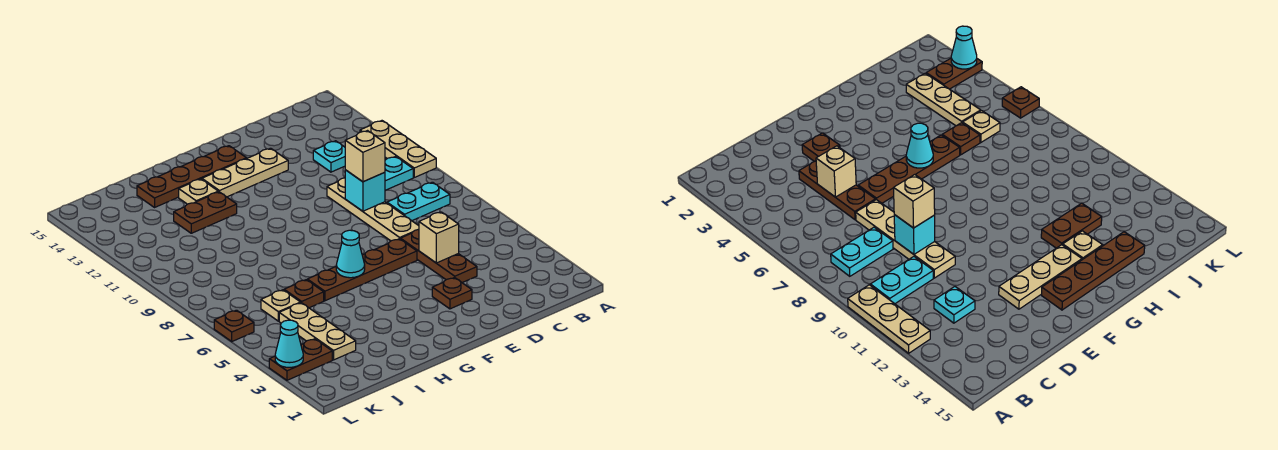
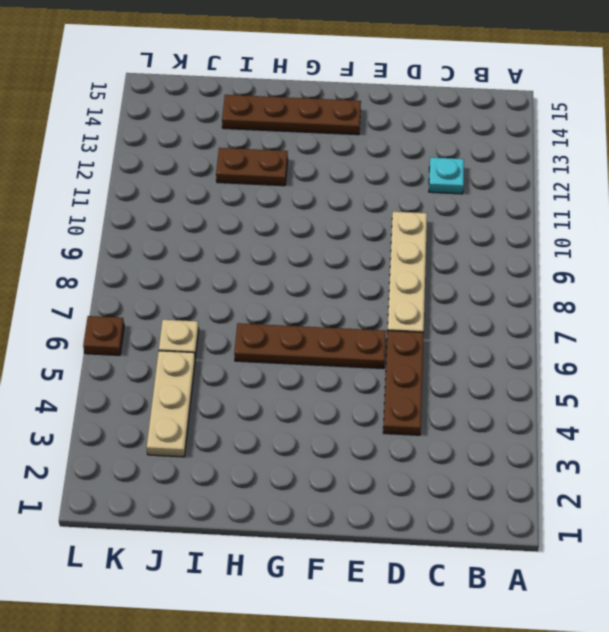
none -> tan plate A10:A12 level 1
none -> cyan plate B8:C8 level 1
none -> cyan plate B10:C10 level 1

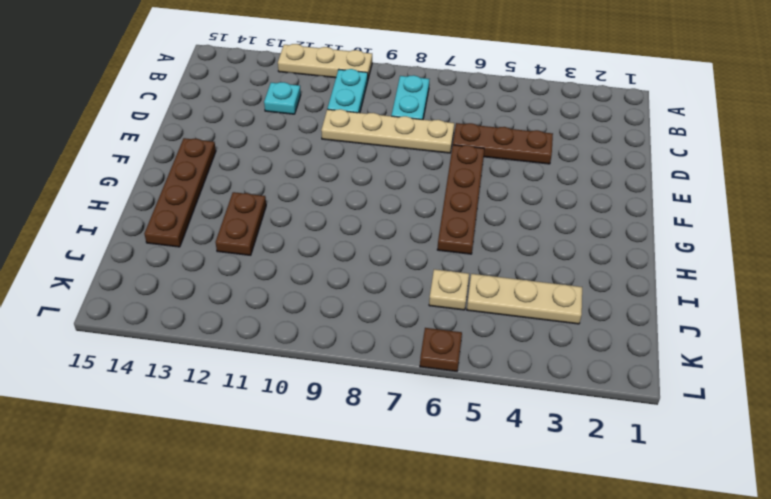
none -> brown plate E3 level 1
none -> tan plate E13:G13 level 1
none -> tan plate H13 level 1

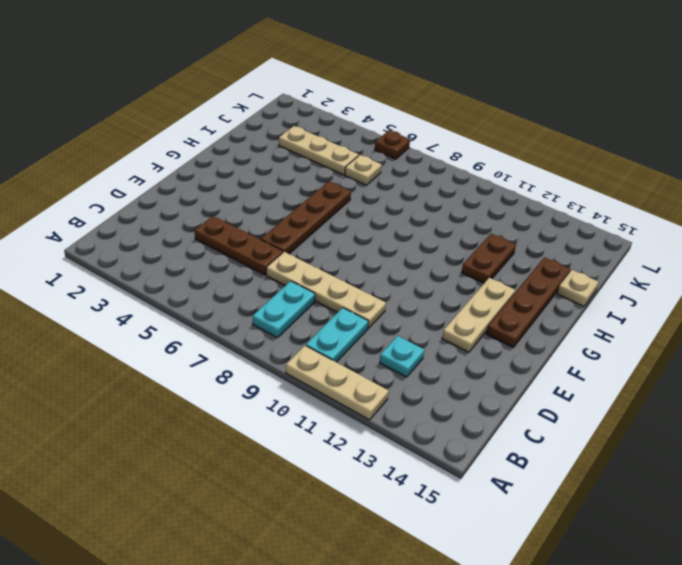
tan plate I15 level 1 -> tan plate H13 level 1
none -> brown plate E3 level 1
none -> brown plate I6 level 1
none -> brown plate K3:L3 level 1

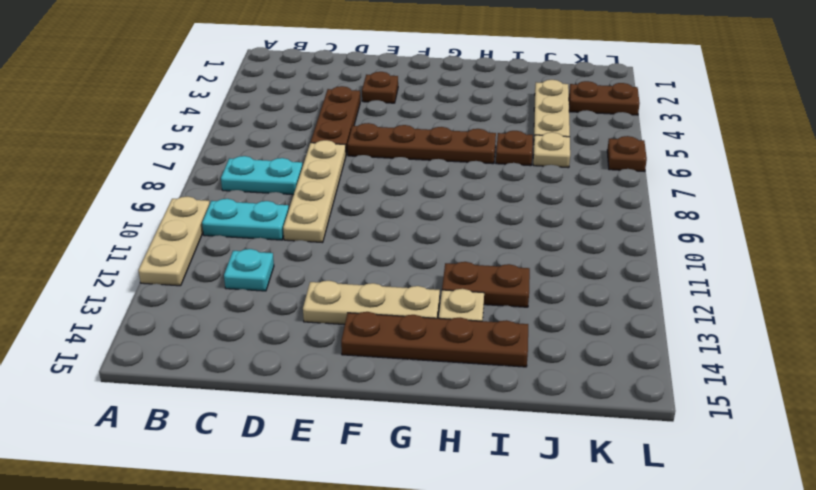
none -> tan brick D5 level 2
none -> cyan brick D9 level 2
none -> cyan cone G6 level 2

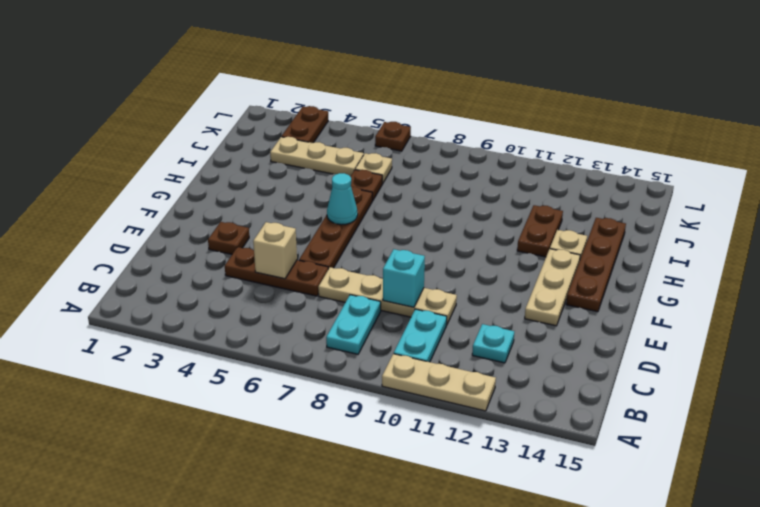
none -> cyan cone L3 level 2
none -> tan brick D9 level 3

